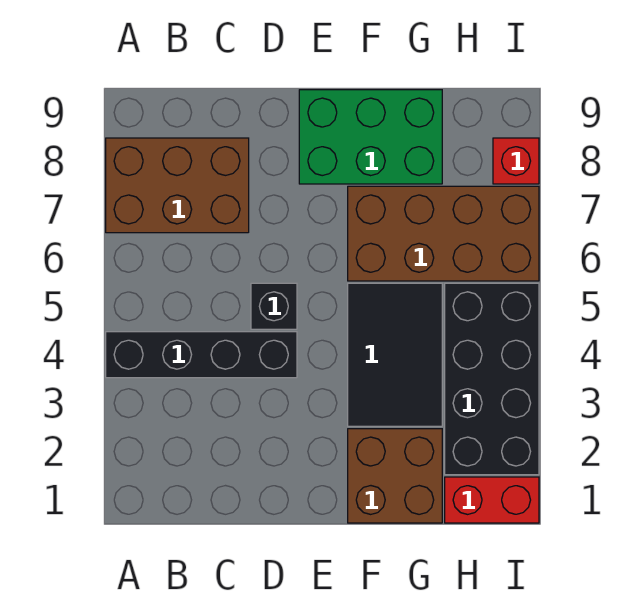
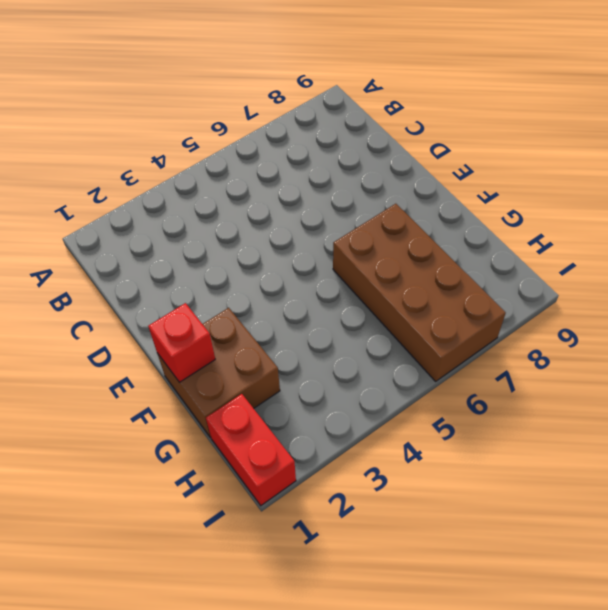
red brick F1 level 2 -> red brick I8 level 1
none -> black brick A4:D4 level 1
none -> brown brick A7:C8 level 1

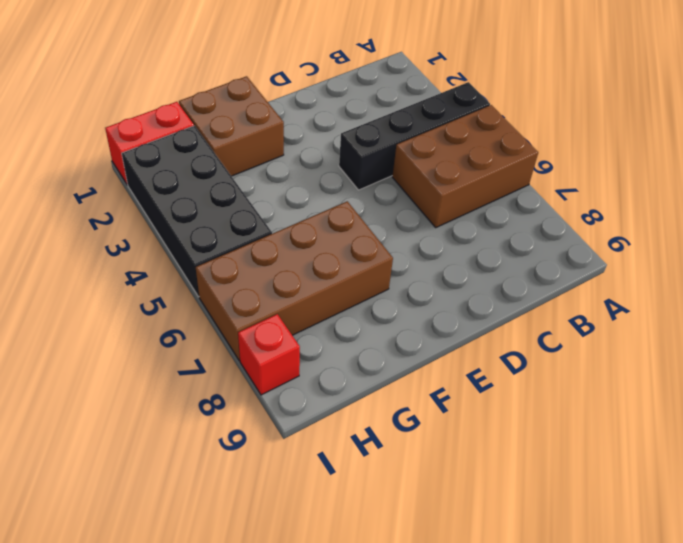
brown brick A5:C6 level 1 -> brown brick A7:C8 level 1
none -> black brick D5 level 1
none -> green brick E8:G9 level 1

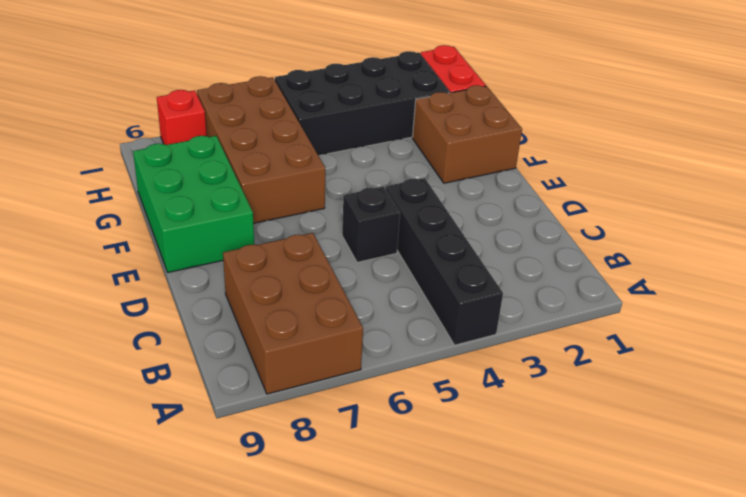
none -> black tile F3:G5 level 1

